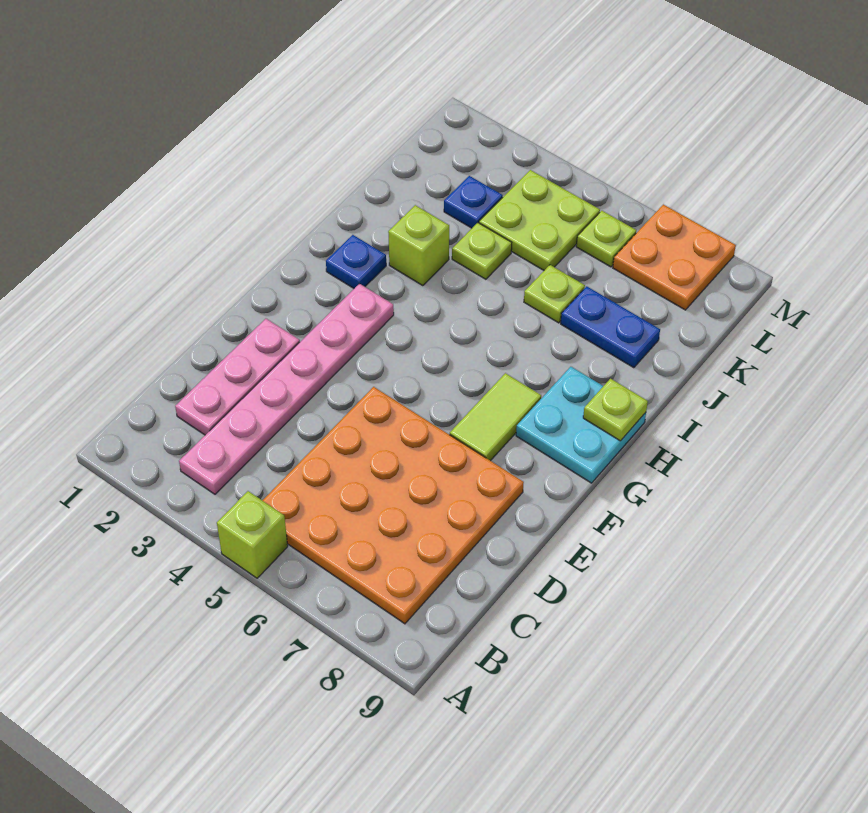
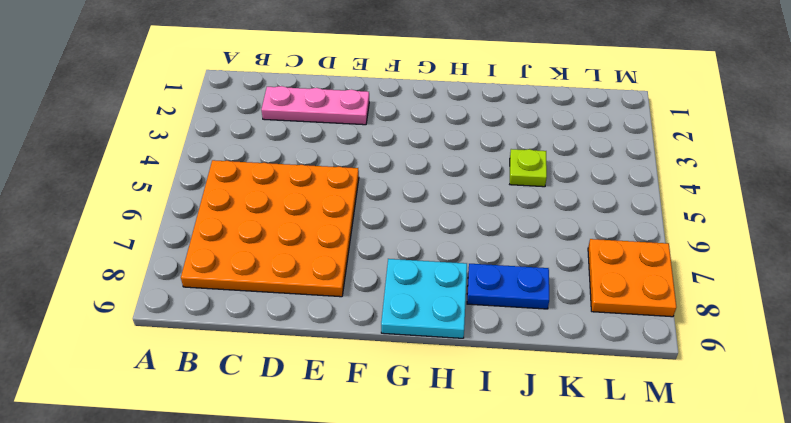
blue plate I8:J8 level 1 -> blue plate J7:J8 level 1
none -> lime brick A5 level 1
none -> pink plate B3:G3 level 1
none -> lime tile F7:G7 level 1

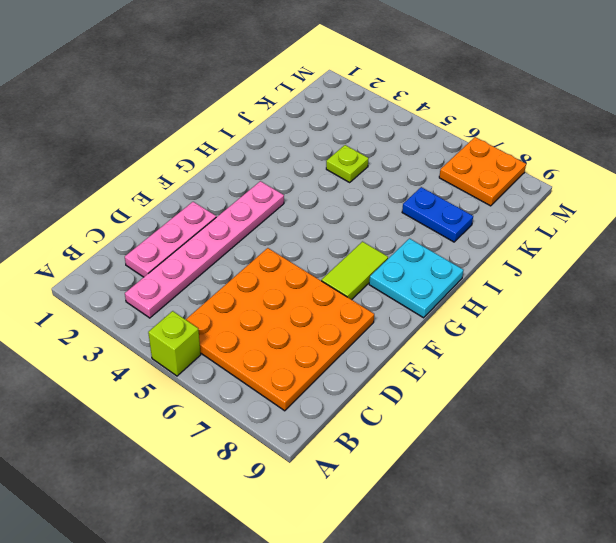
none -> blue plate H2 level 1
none -> lime brick I3 level 1
none -> lime plate J6 level 1

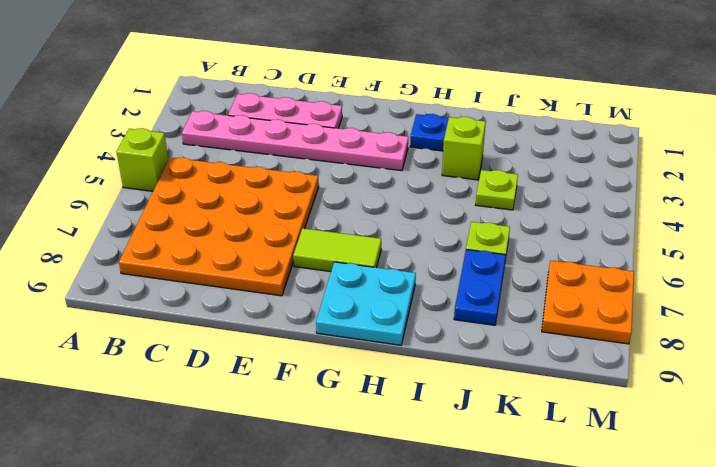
none -> blue plate K3 level 1
none -> lime plate K4:L5 level 1
none -> lime plate L6 level 1

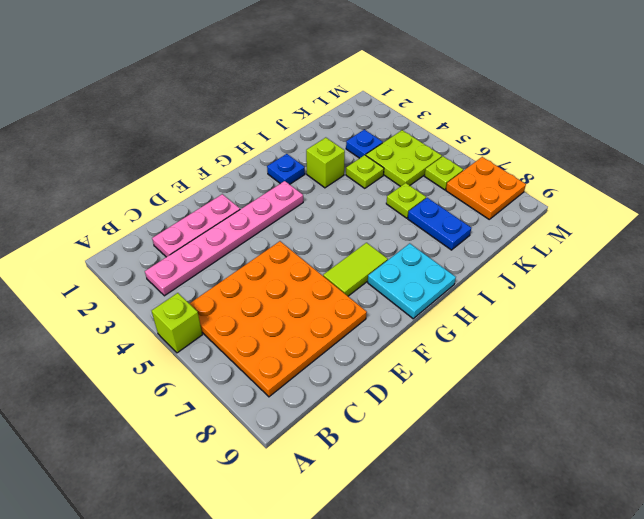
none -> lime plate H9 level 2

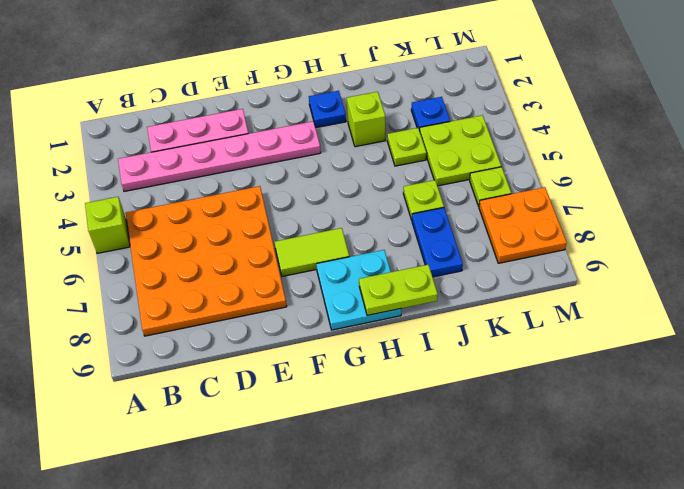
lime plate H9:I9 level 2 -> lime plate H9 level 2

